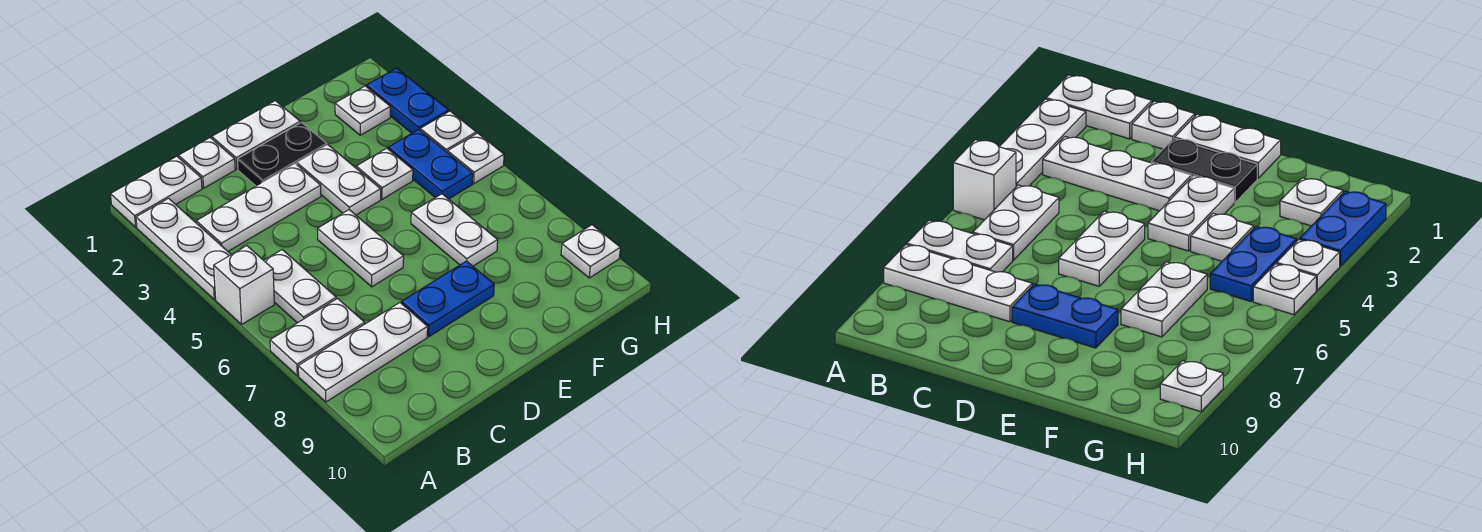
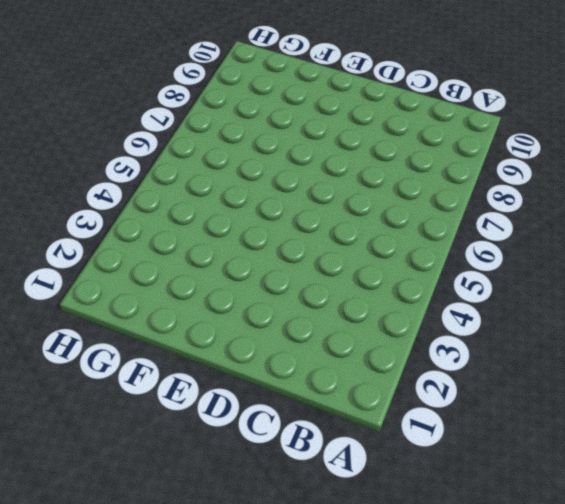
none -> white plate A1:B1 level 1
none -> white plate A2:A4 level 1
none -> white brick A5 level 1

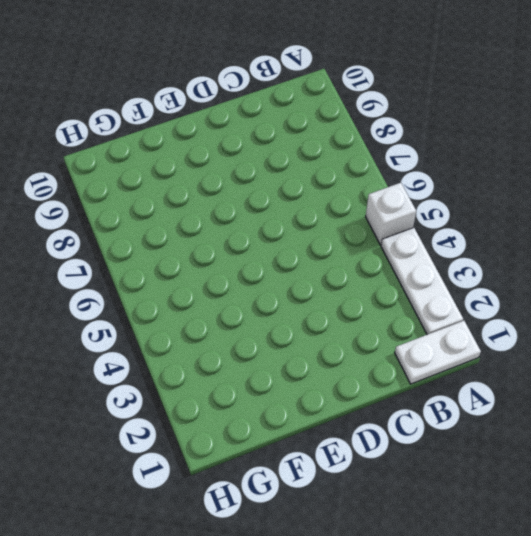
none -> white plate A7:B7 level 1
none -> white plate A8:C8 level 1
none -> white plate B3:D3 level 1

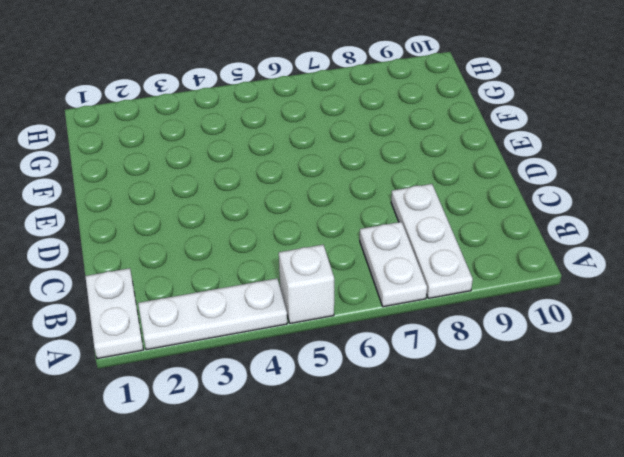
none -> white plate B3:D3 level 1
none -> white plate B5:B6 level 1
none -> white plate C1 level 1

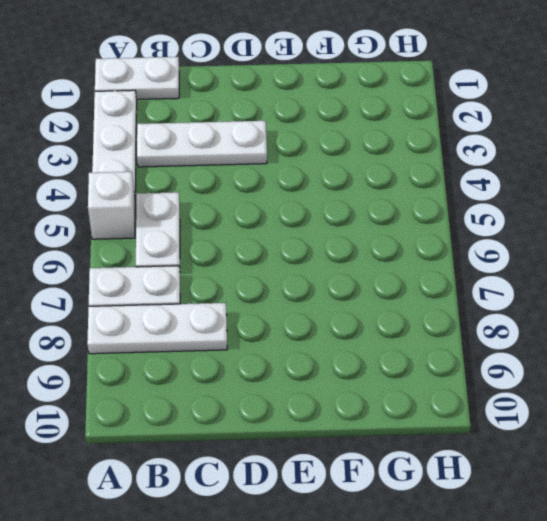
none -> white plate C1 level 1
none -> white plate D1:E1 level 1
none -> black plate D2:E2 level 1

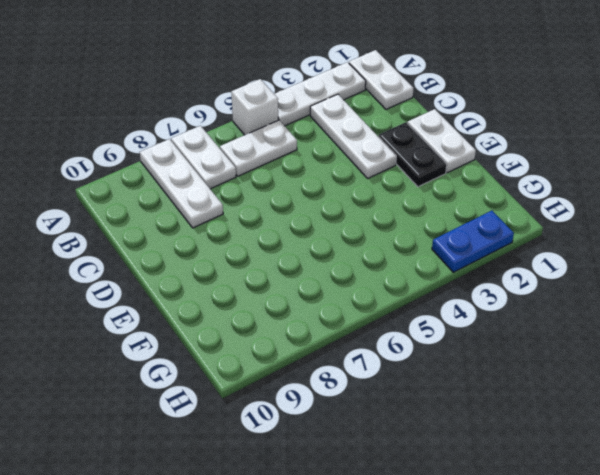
none -> white plate C1 level 1
none -> white plate D5:D6 level 1
none -> blue plate D8:E8 level 1

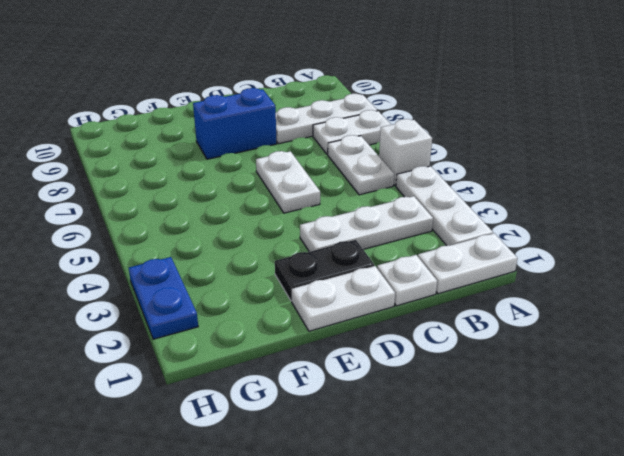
blue brick D8:E8 level 1 -> blue plate D8:E8 level 1
none -> white plate E3:E4 level 1
none -> white plate F4 level 1
none -> white plate F6:F7 level 1

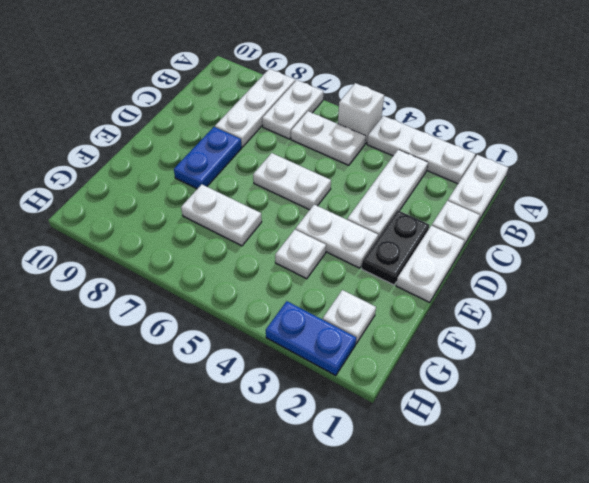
none -> blue plate G4:G5 level 1
none -> white plate H4 level 1
none -> white plate H5 level 1

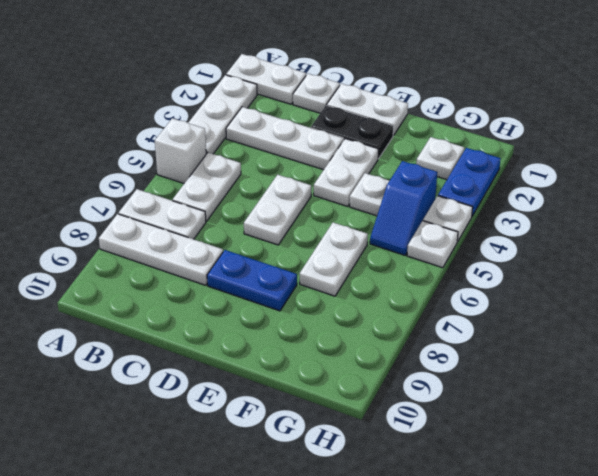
blue slope G4:G5 level 1 top 4 -> blue plate G4:G5 level 1
none -> white plate H9 level 1

